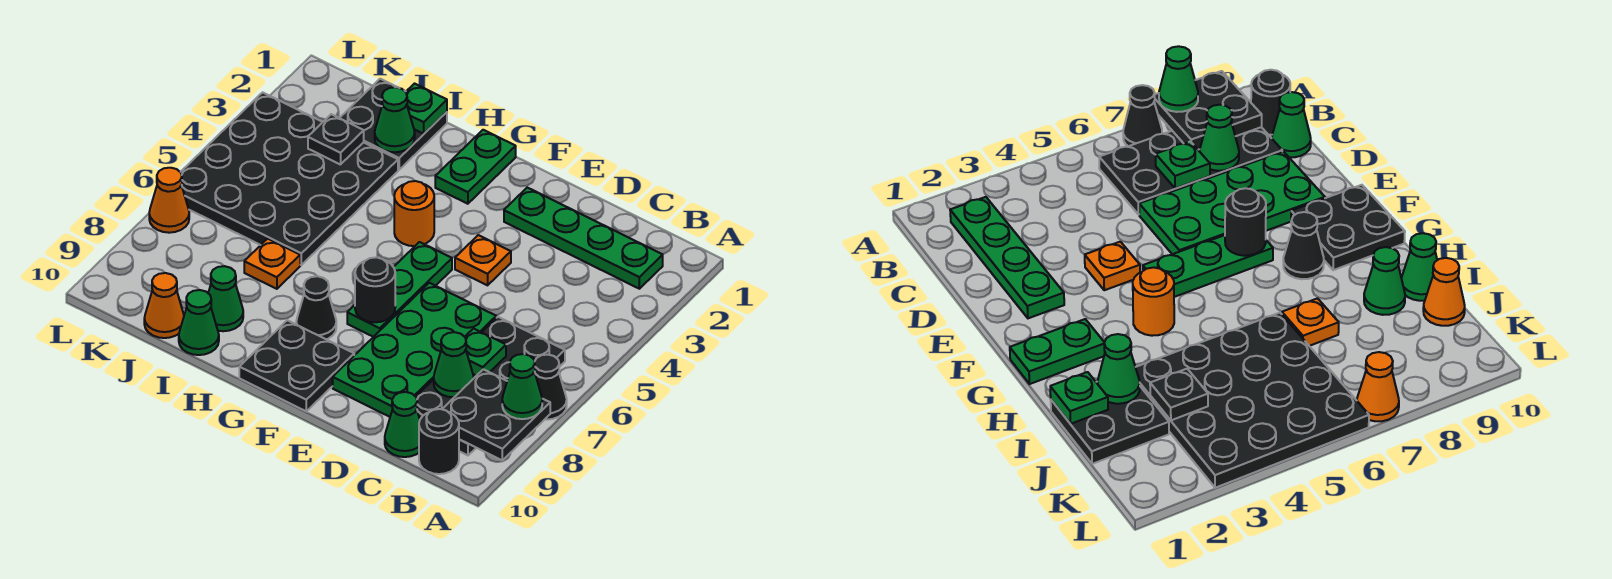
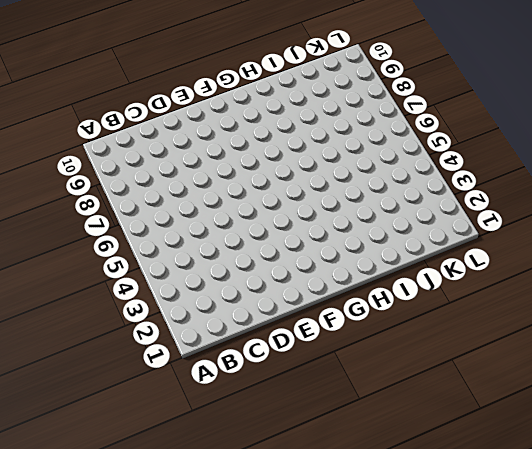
none -> black cone A7 level 1
none -> green plate B2:E2 level 1
none -> black plate B6:C9 level 1

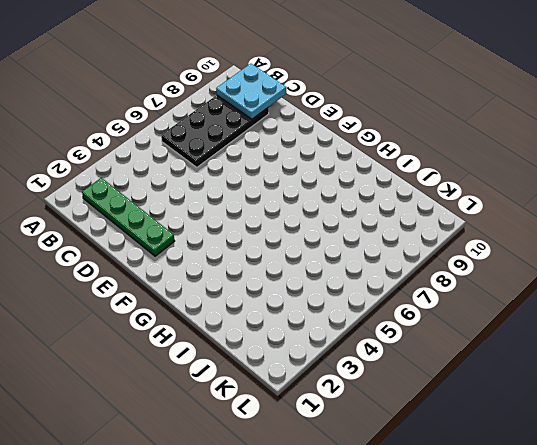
cyan plate B9:C10 level 2 -> black plate A8:B9 level 2
none -> black cone A7 level 1
none -> black round brick B10 level 1
none -> green cone C10 level 1

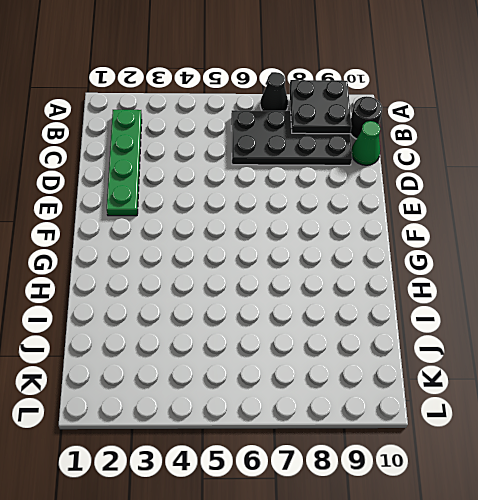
none -> green plate D6:E9 level 1
none -> orange plate E4 level 1
none -> green plate F5:F7 level 1

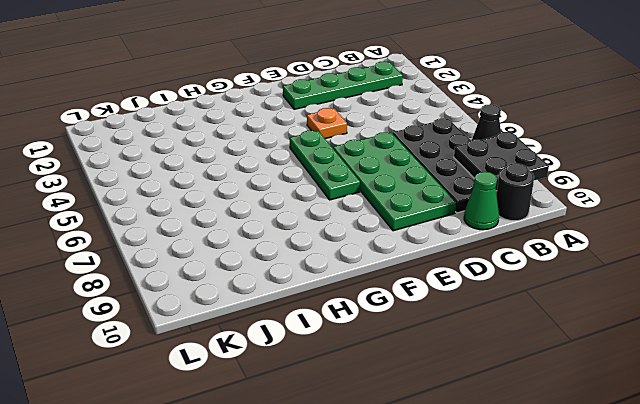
none -> black plate F9:G10 level 1
none -> green plate G1:G2 level 1
none -> orange round brick G4 level 1

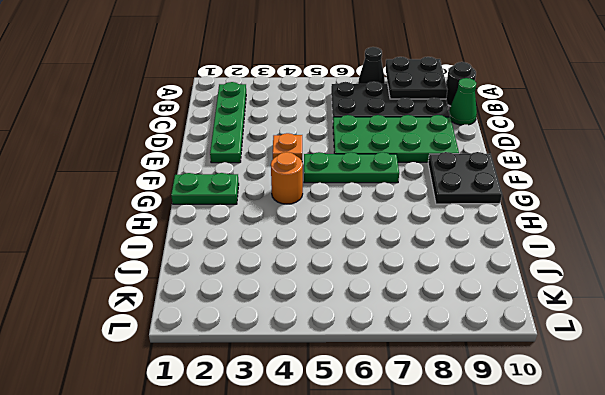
none -> black cone G8 level 1
none -> black plate I1:J2 level 1
none -> black plate I3:L6 level 1

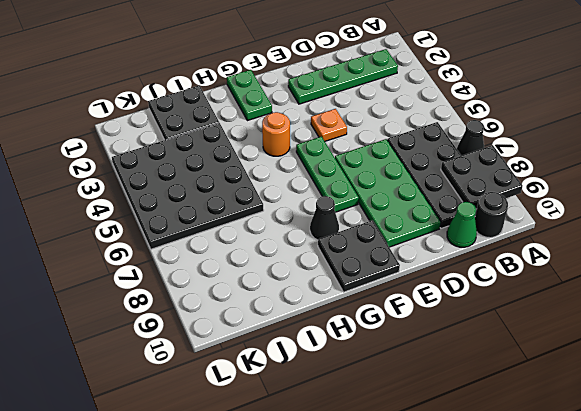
none -> orange plate I7 level 1
none -> green cone I9 level 1
none -> green cone I10 level 1

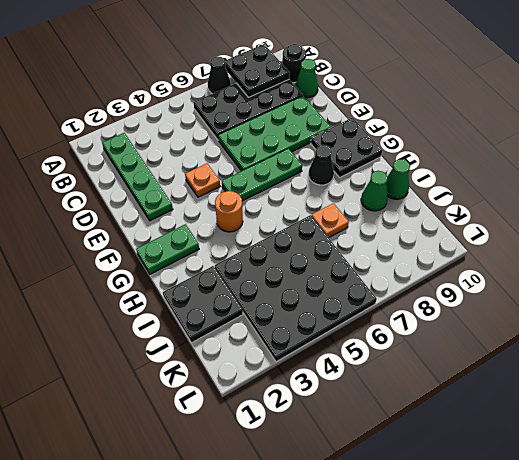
none -> orange cone J10 level 1
none -> orange cone L7 level 1
none -> green plate C7 level 2

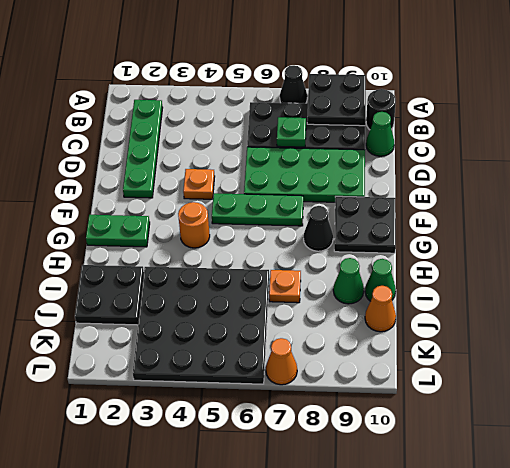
none -> green cone C8 level 2
none -> black round brick F7 level 2
none -> green plate I1 level 2

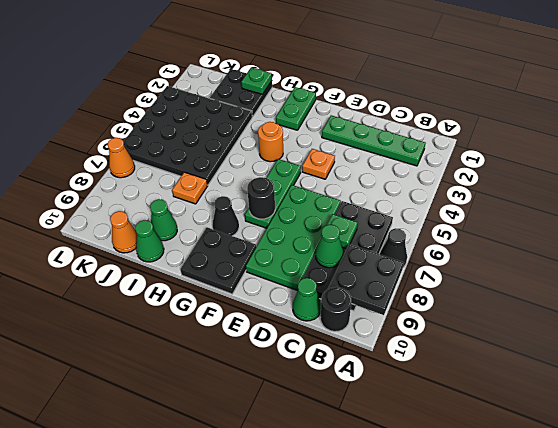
none -> green cone I2 level 2
none -> black plate J3 level 2
none -> green cone A8 level 3

